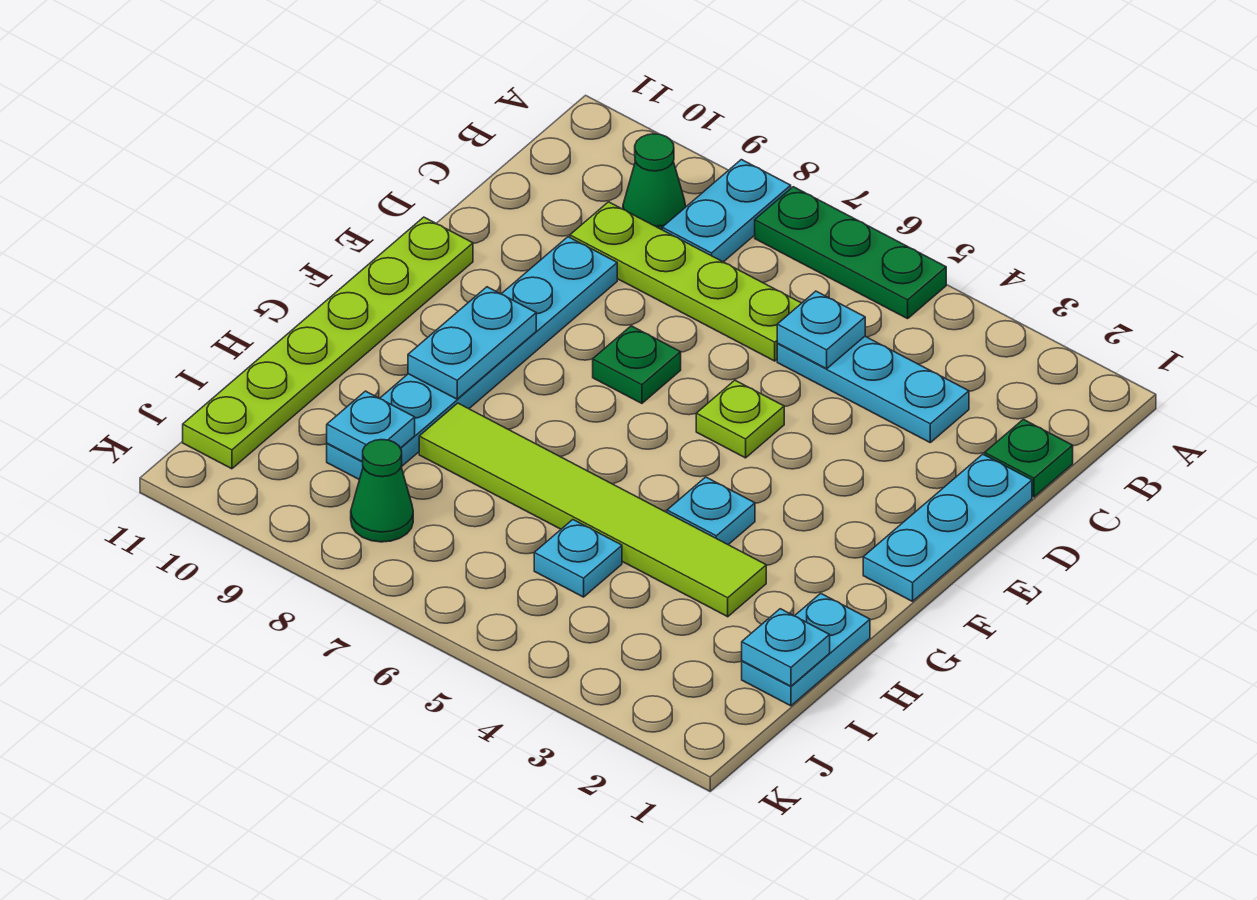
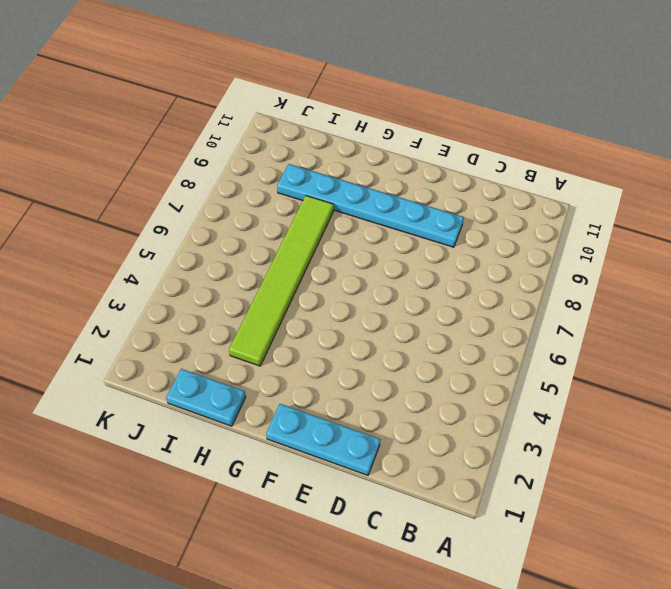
none -> green plate A5:A7 level 1
none -> cyan plate A8:B8 level 1
none -> green cone B9 level 1

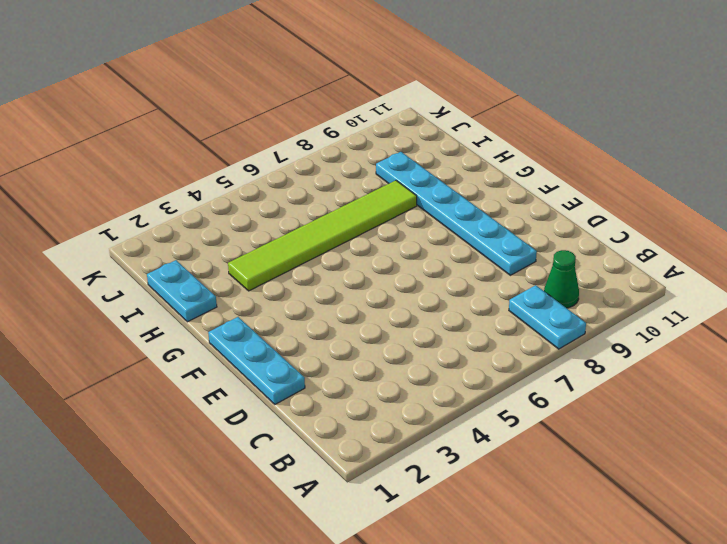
none -> green plate A5:A7 level 1
none -> green plate C1 level 1
none -> cyan plate C3:C5 level 1

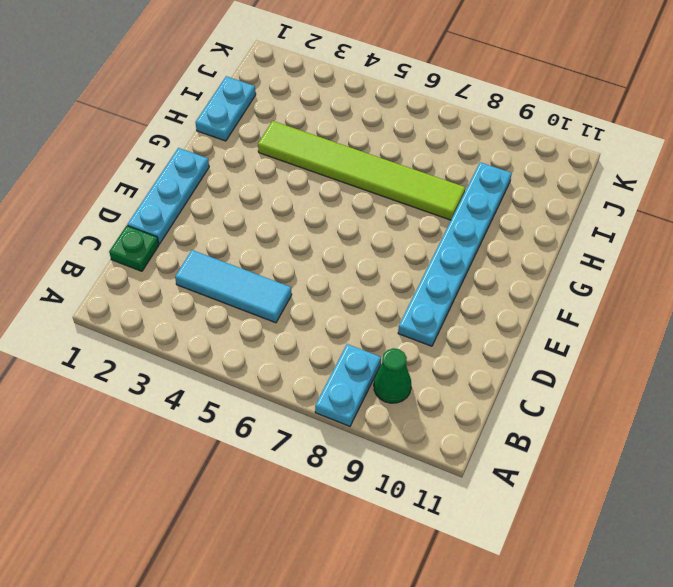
cyan tile C3:C5 level 1 -> cyan plate C3:C5 level 1
none -> green plate A5:A7 level 1
none -> lime plate C6:C9 level 1
none -> lime plate E5 level 1

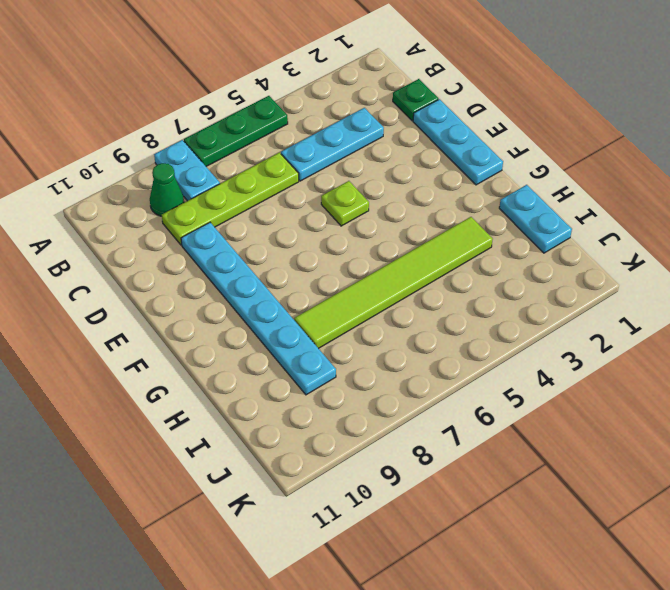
none -> green plate E7 level 1
none -> lime plate E11:J11 level 1
none -> cyan plate G4 level 1

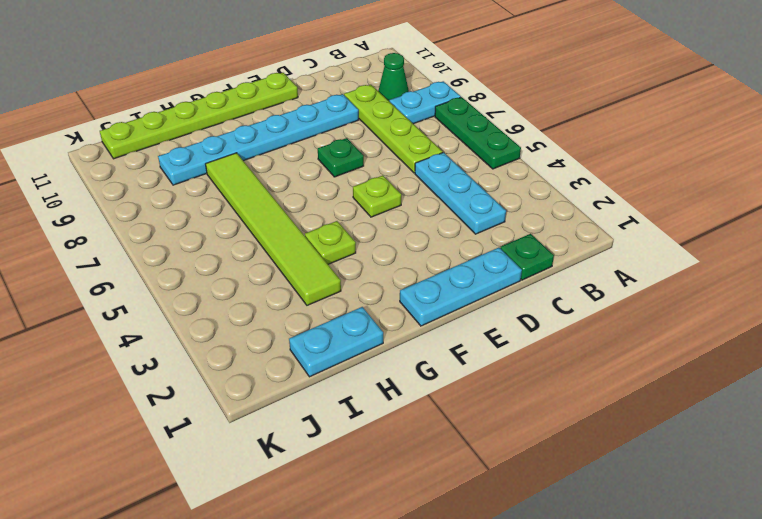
lime plate G4 level 1 -> cyan plate G4 level 1
none -> cyan plate I5 level 1
none -> green cone J8 level 1
none -> cyan plate C5 level 2

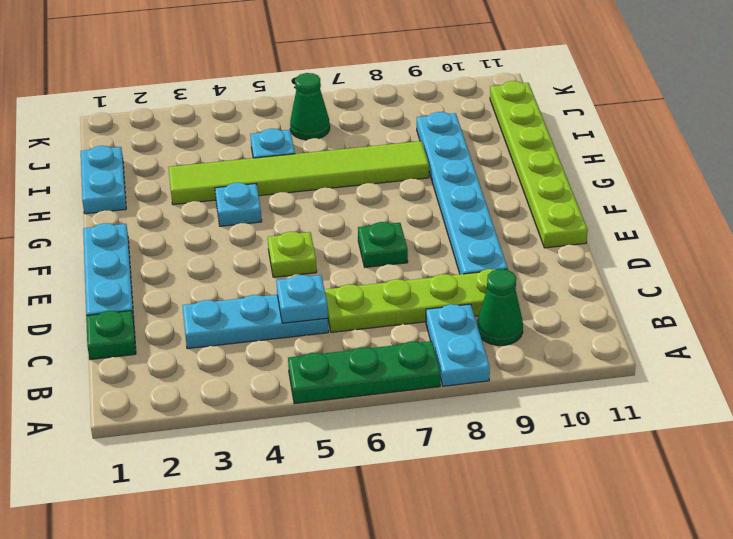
green cone J6 level 1 -> green cone J8 level 1
none -> cyan plate F9:G9 level 2
none -> cyan plate I1 level 2
none -> cyan plate I9 level 2

